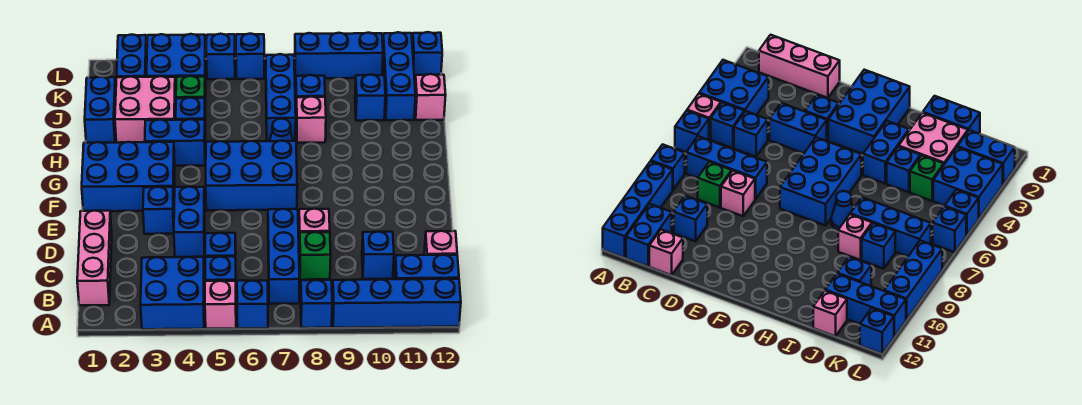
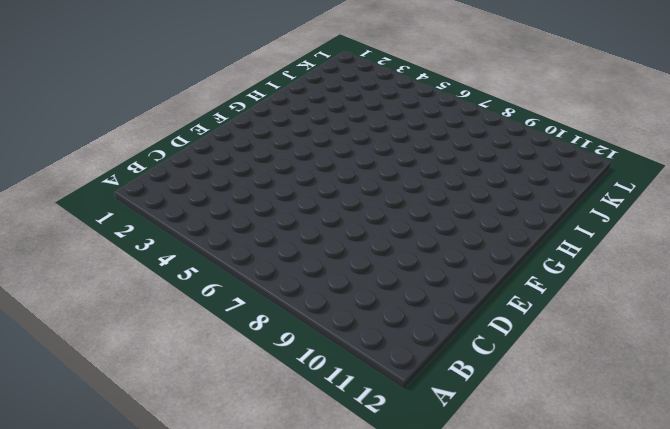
none -> blue brick A3:B4 level 1
none -> pink brick A5 level 1
none -> blue brick A6 level 1
none -> blue brick A8 level 1

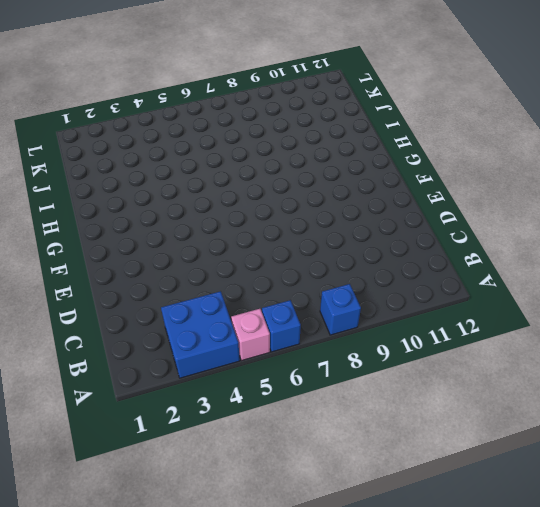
none -> blue brick A9:A12 level 1
none -> pink brick B1:D1 level 1
none -> blue brick B5 level 1
none -> blue brick B7:D7 level 1

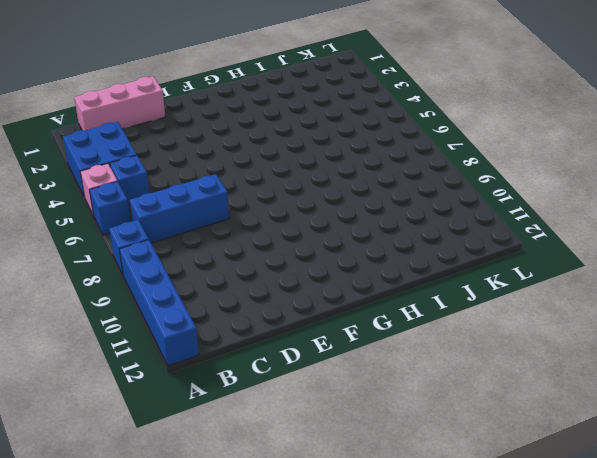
none -> blue brick B11:B12 level 1
none -> blue brick C5 level 1
none -> green brick C8 level 1
none -> blue brick C10 level 1

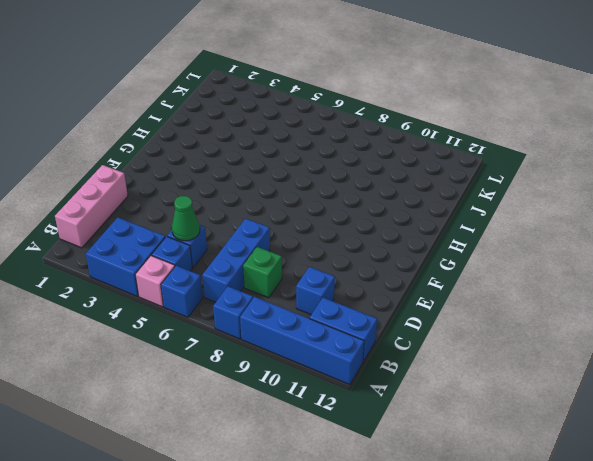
green cone C5 level 2 -> none
none -> pink brick C12 level 1
none -> blue brick D4:E4 level 1
none -> pink brick D8 level 1
none -> blue brick E3 level 1

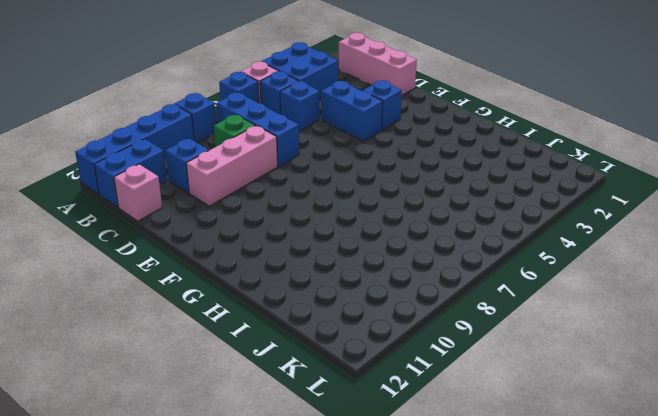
pink brick D8:D10 level 1 -> pink brick D8 level 1
none -> blue brick F1:G3 level 1
none -> blue brick F5:G7 level 1
none -> blue brick H3:H4 level 1
none -> blue cone H7 level 1

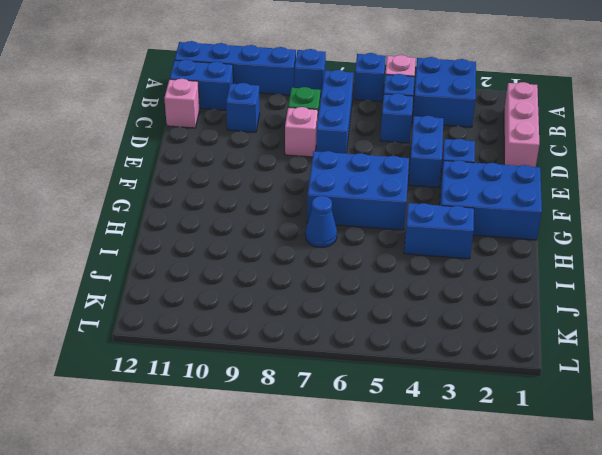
none -> blue brick I1:J1 level 1
none -> pink brick I2:J3 level 1
none -> blue brick I4 level 1
none -> blue brick I7:K7 level 1

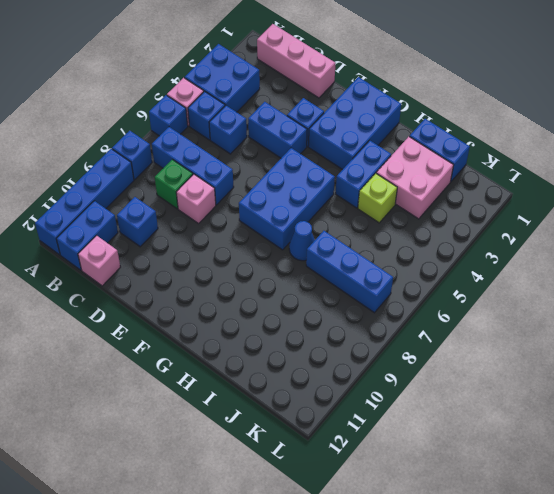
lime brick I4 level 1 -> blue brick I4 level 1
none -> pink brick I8 level 1
none -> green brick J4 level 1
none -> blue brick J8 level 1
none -> blue brick J10 level 1

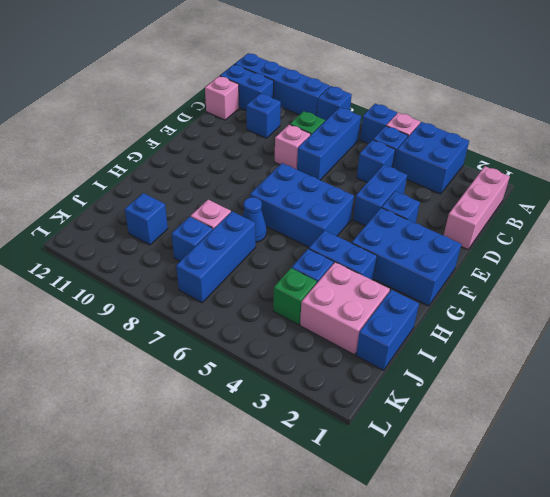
none -> blue brick J11:L11 level 1
none -> pink brick J12 level 1
none -> blue brick K2:L2 level 1
none -> blue brick K3:L4 level 1

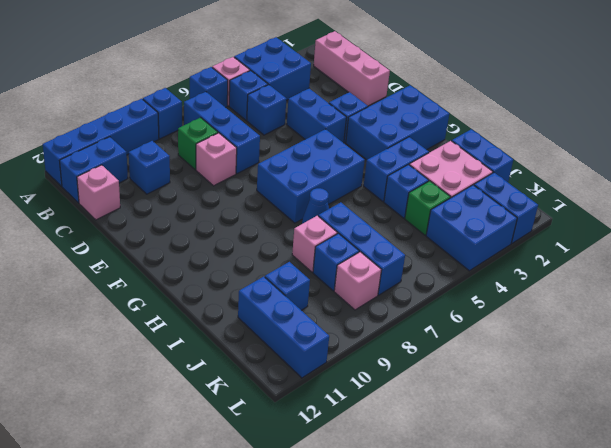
pink brick K8 level 1 -> pink brick J12 level 1
none -> blue brick L5 level 1
none -> blue brick L6 level 1
none -> blue brick L8:L10 level 1
none -> blue brick L12 level 1

